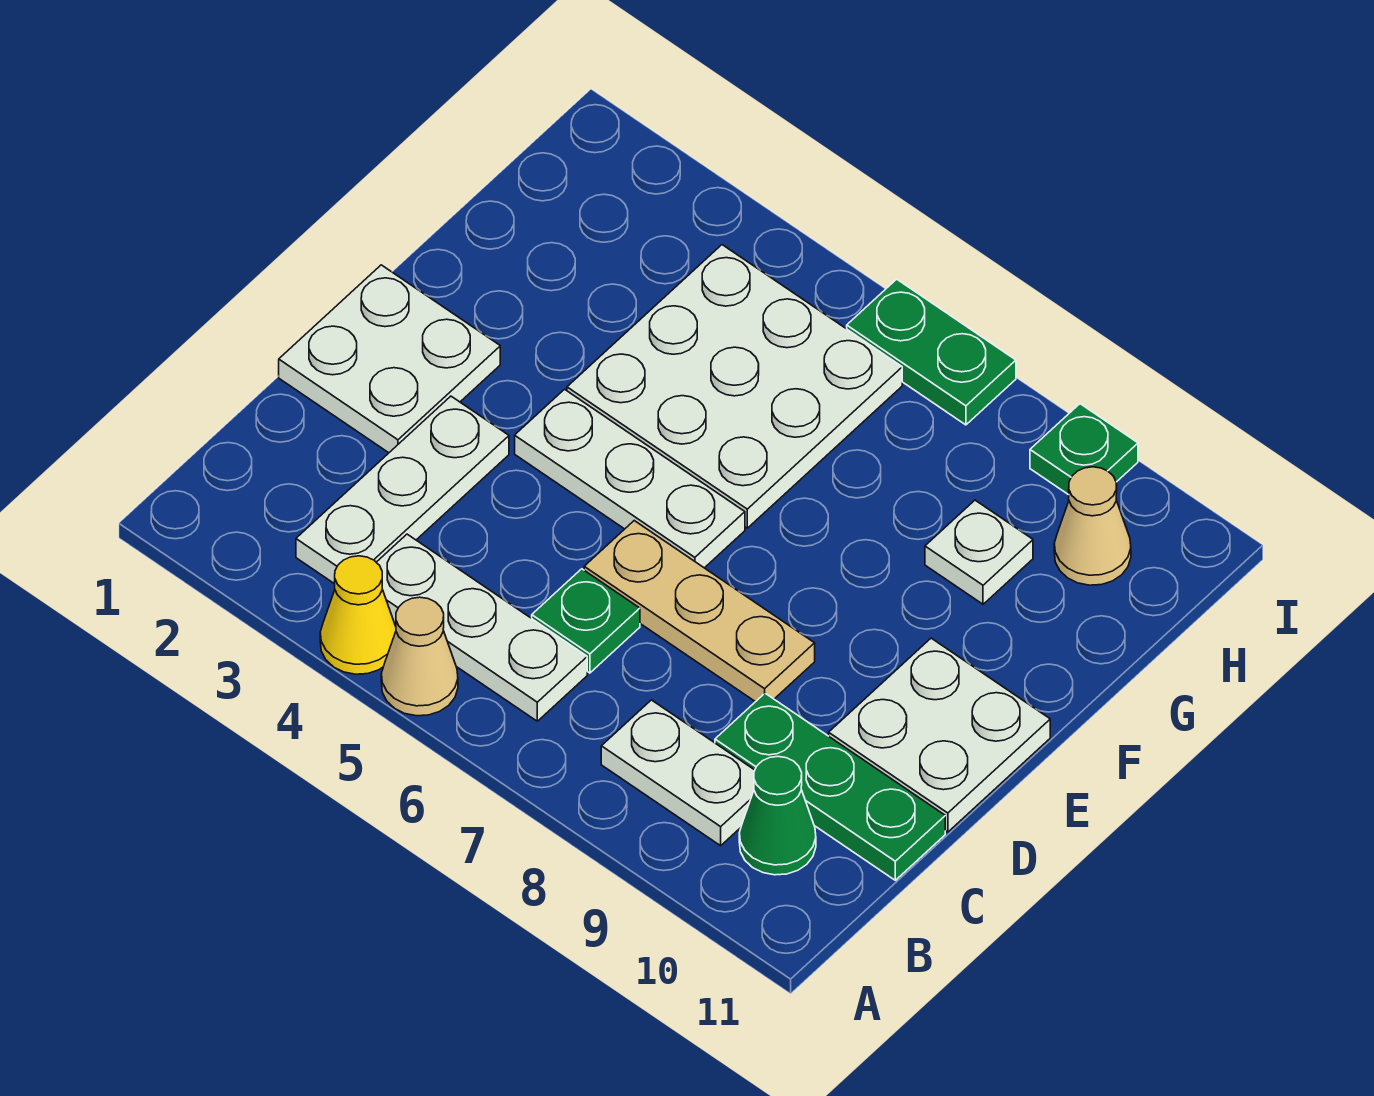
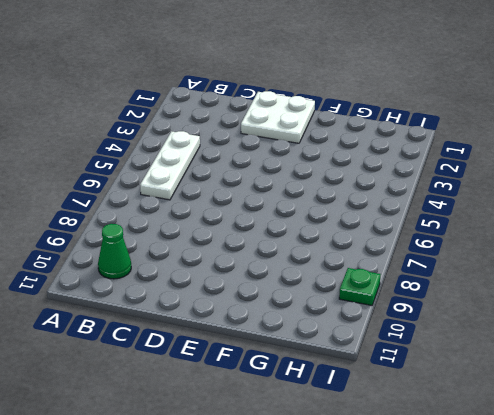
none -> yellow cone A4 level 1
none -> tan cone A5 level 1
none -> white plate B3:D3 level 1

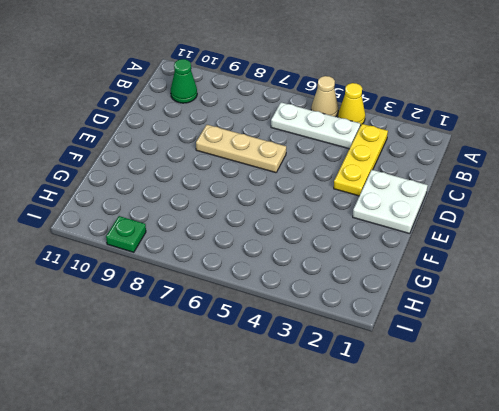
yellow plate B3:D3 level 1 -> white plate B3:D3 level 1
none -> white plate B8:B9 level 1
none -> green plate C6 level 1
none -> green plate C9:C11 level 1

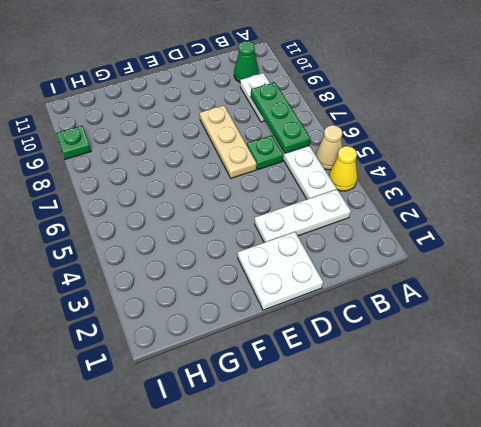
green plate B6:B8 level 2 -> green plate C9:C11 level 1
none -> white plate D10:E11 level 1
none -> white plate E4:E6 level 1
none -> white plate F4:H6 level 1

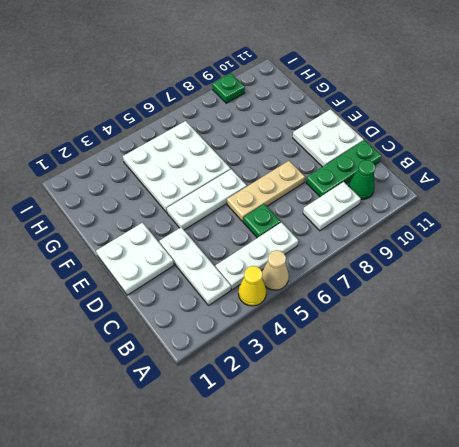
none -> white plate G9 level 1
none -> tan cone H10 level 1
none -> green plate I6:I7 level 1

